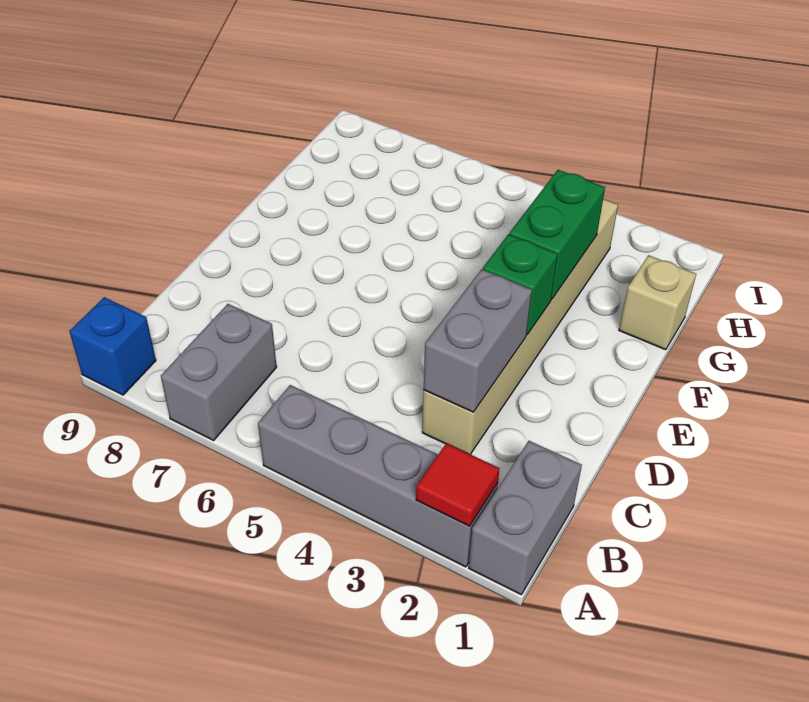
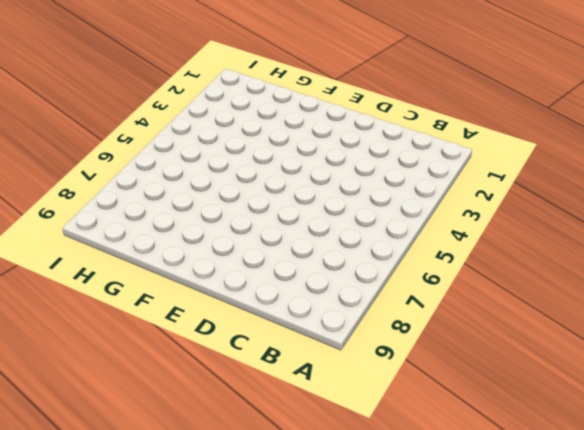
none -> grey brick A1:B1 level 1
none -> grey brick A2:A5 level 1

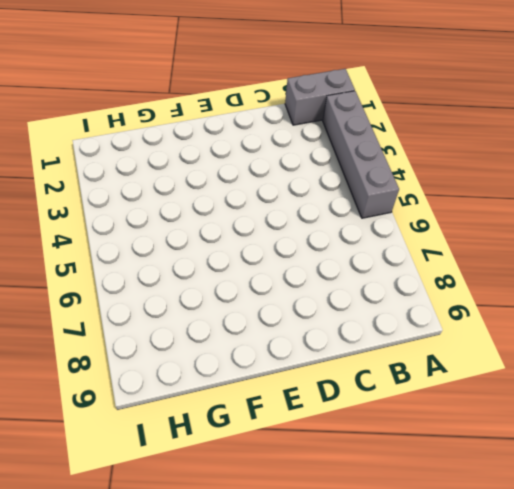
none -> grey brick A7:B7 level 1
none -> blue brick A9 level 1

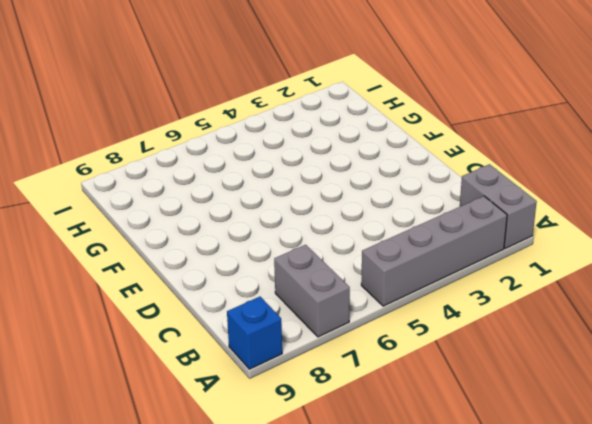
none -> tan brick C3:H3 level 1
none -> tan brick G1 level 1

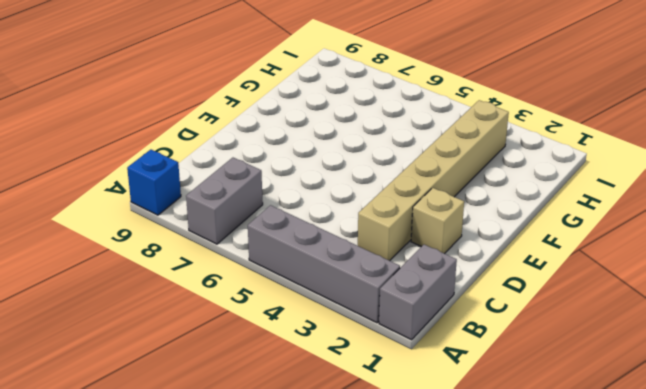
tan brick D2 level 1 -> tan brick G1 level 1
none -> red tile A2 level 2
none -> grey brick C3:D3 level 2

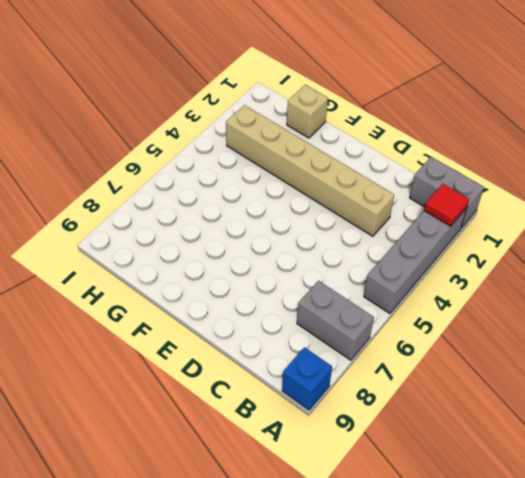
none -> grey brick C3:D3 level 2
none -> green brick E3 level 2

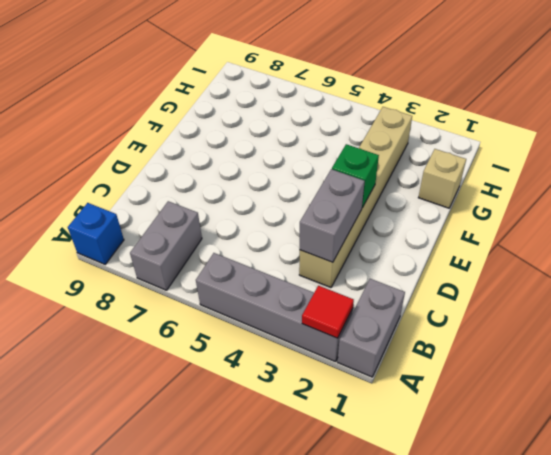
none -> green brick F3:G3 level 2

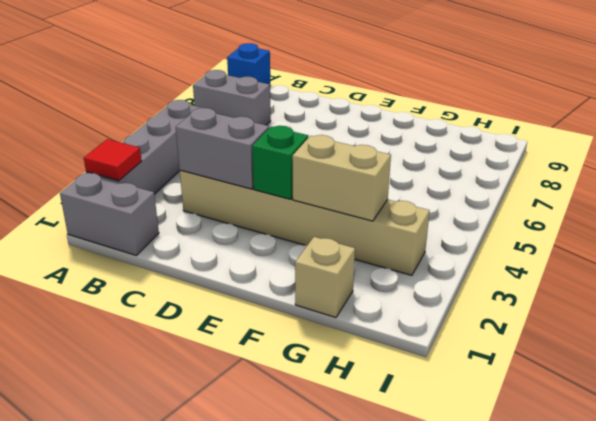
tan brick F3:G3 level 2 -> green brick F3:G3 level 2

